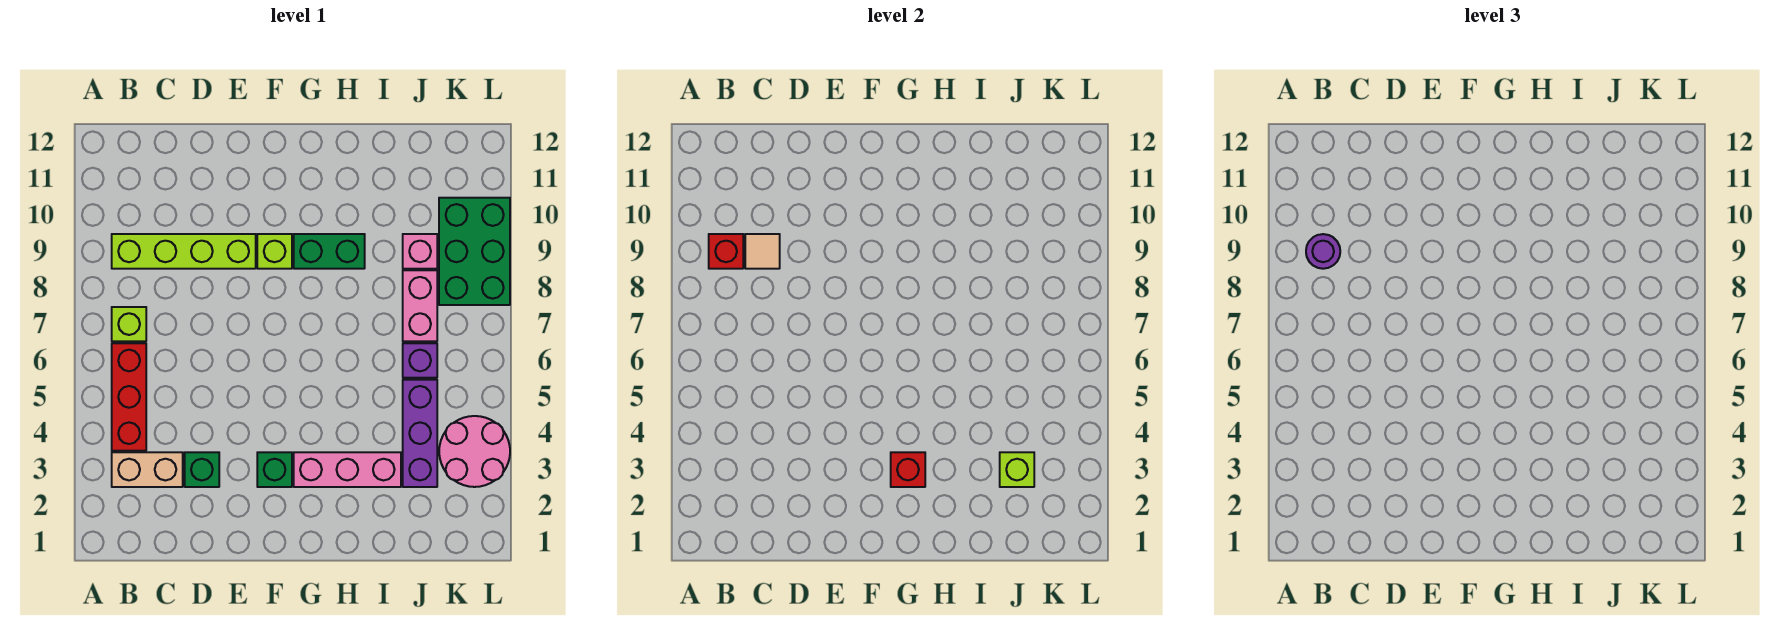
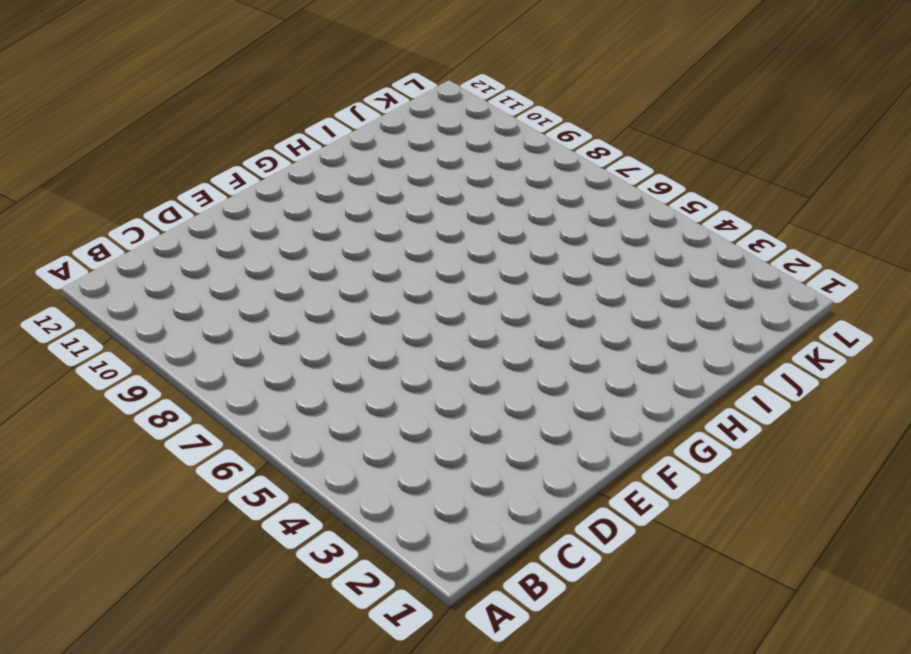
none -> tan brick B3:C3 level 1
none -> red brick B4:B6 level 1
none -> lime brick B7 level 1

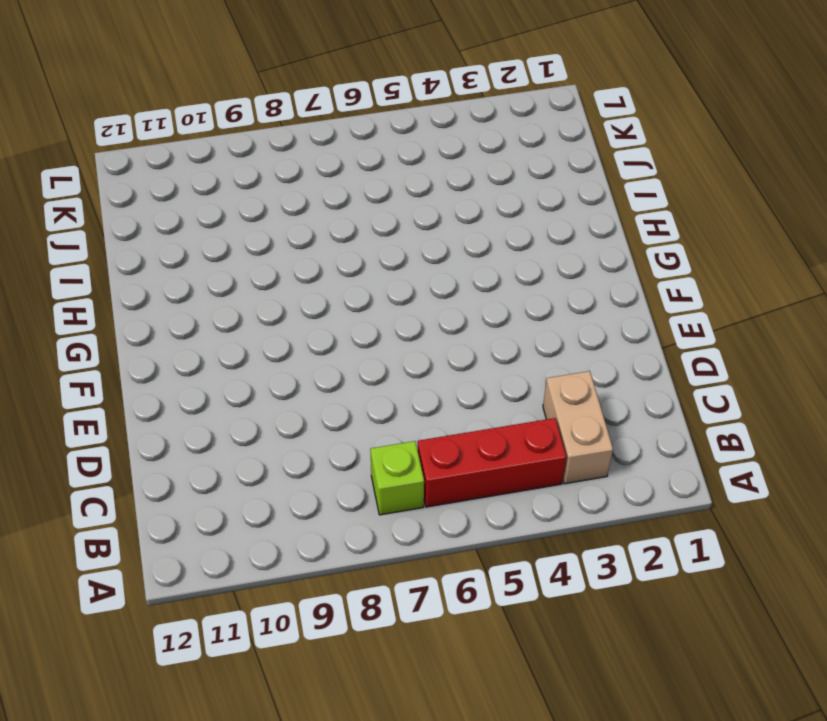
none -> lime brick B9:E9 level 1
none -> green brick D3 level 1
none -> green brick F3 level 1

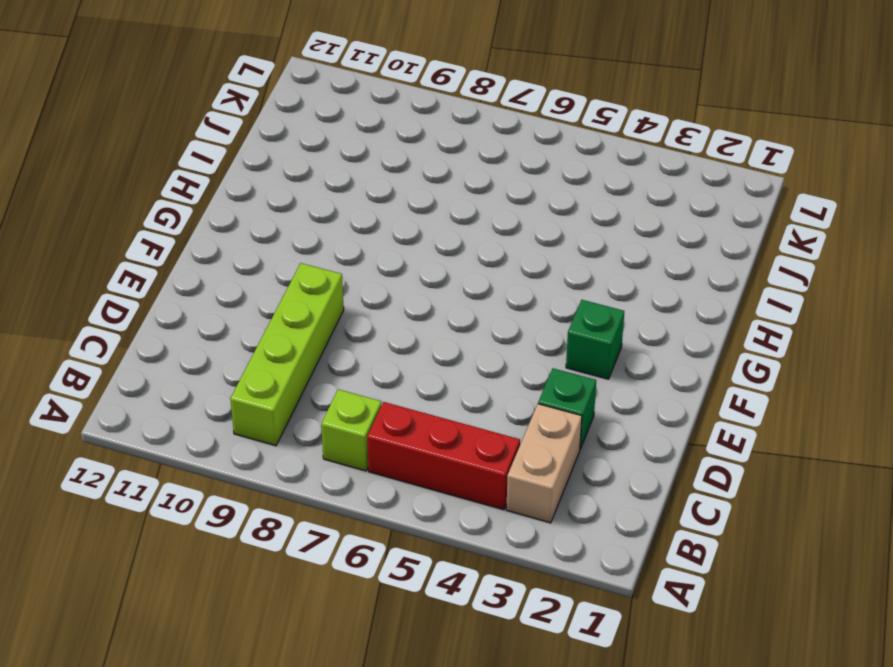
none -> lime brick F9 level 1
none -> pink brick G3:I3 level 1
none -> green brick G9:H9 level 1

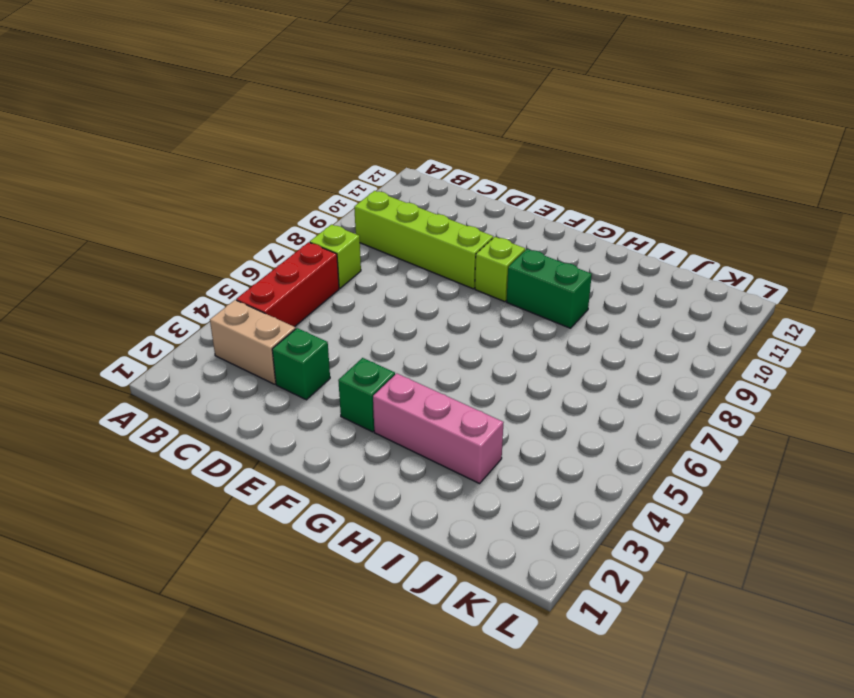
none -> purple brick J3:J5 level 1
none -> purple brick J6 level 1
none -> pink brick J7:J8 level 1

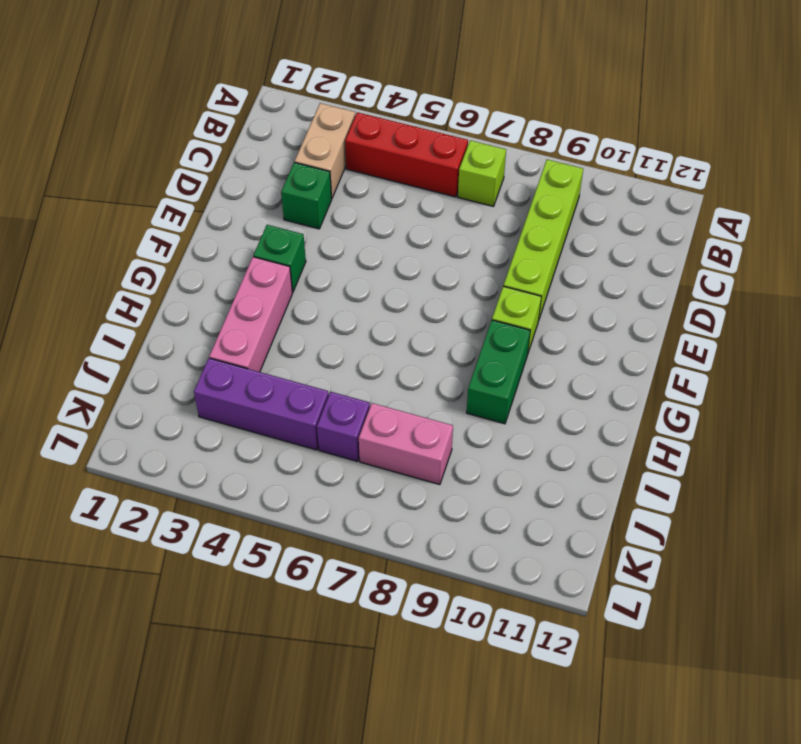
none -> pink brick J9 level 1
none -> pink round brick K3:L4 level 1
none -> green brick K8:L10 level 1

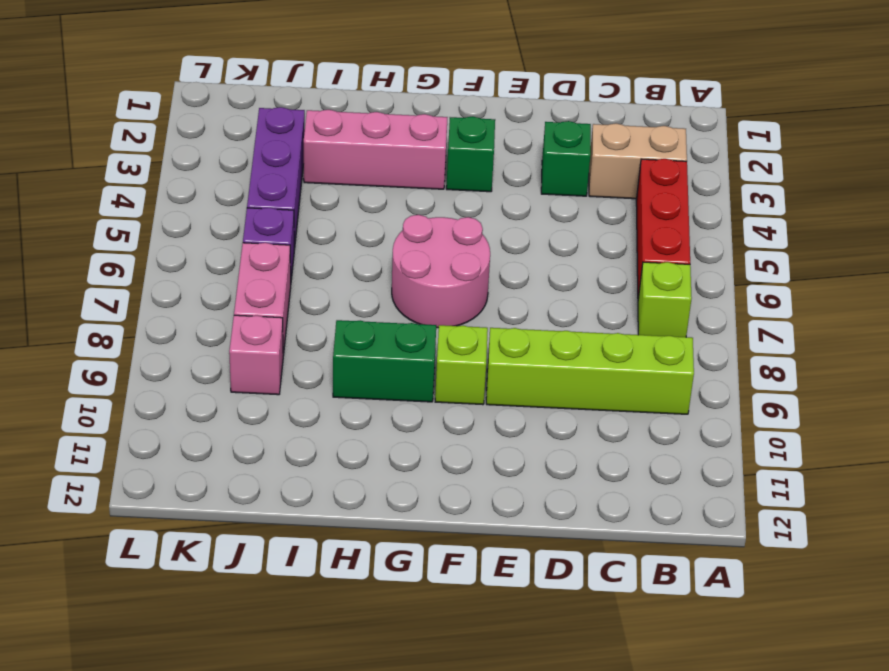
pink round brick F6:G7 level 1 -> pink round brick K3:L4 level 1
none -> green brick K8:L10 level 1
none -> red brick B9 level 2
none -> tan tile C9 level 2

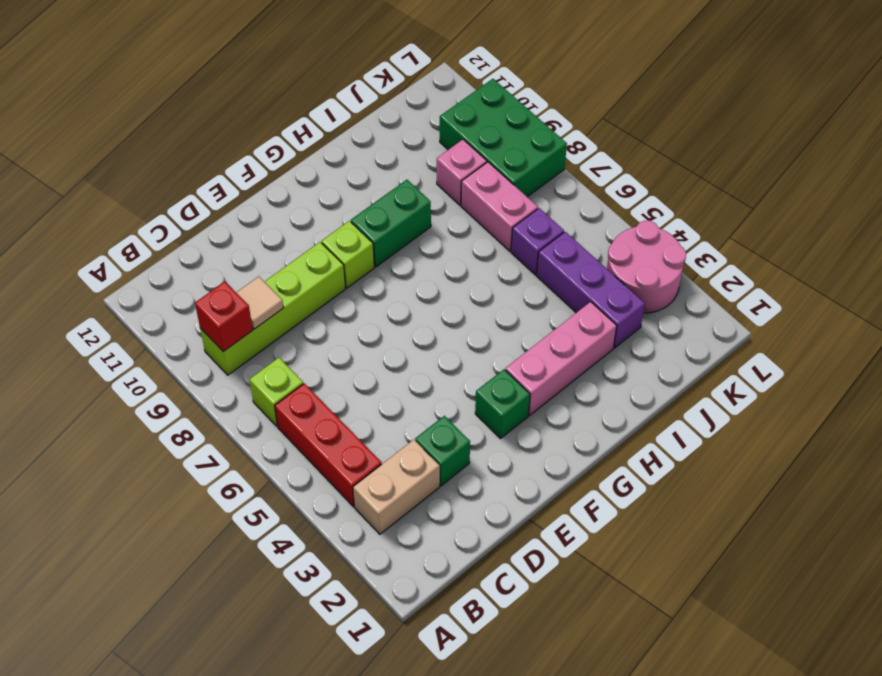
none -> red brick G3 level 2
none -> lime brick J3 level 2
none -> purple round brick B9 level 3

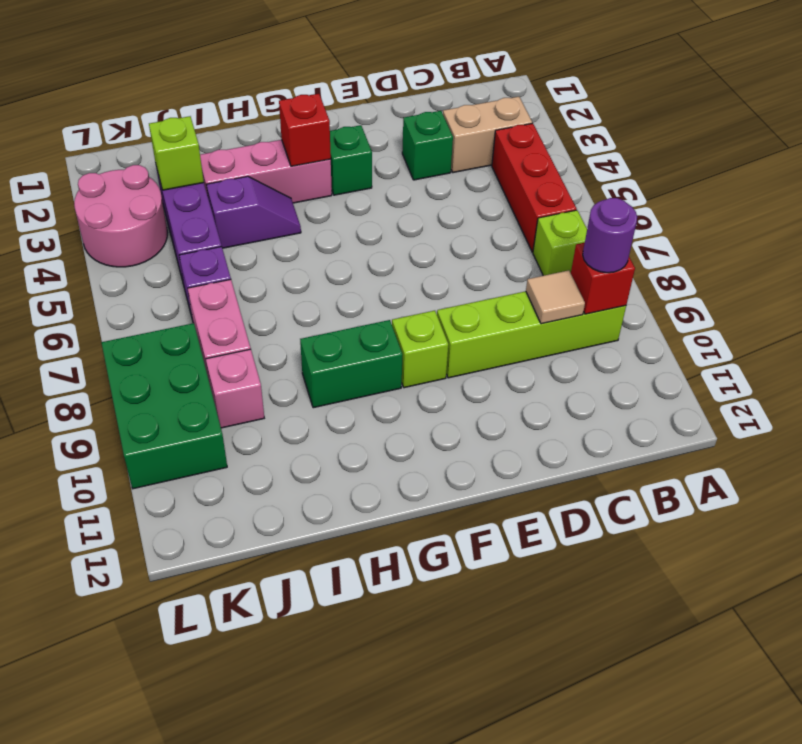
purple slope H4:I4 level 1 top I -> none

